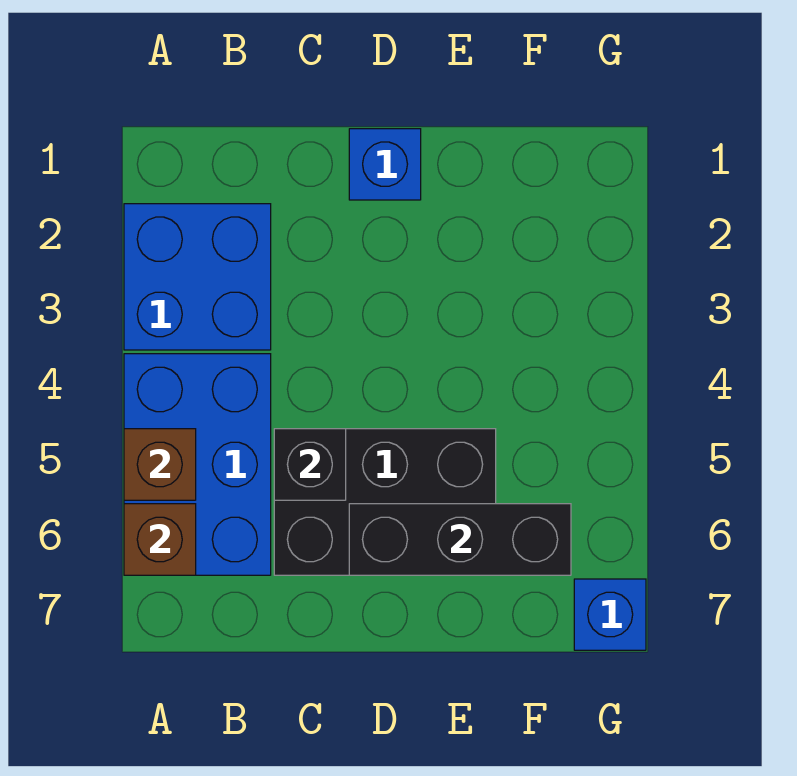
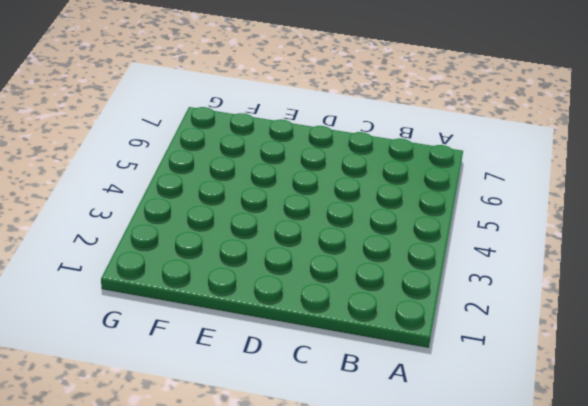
none -> blue brick A2:B3 level 1
none -> blue brick A4:B6 level 1

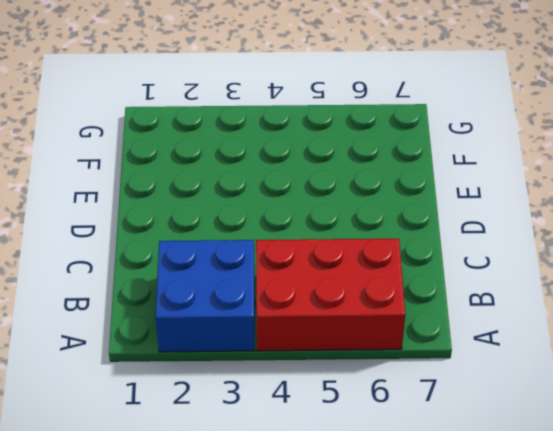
red brick A4:B6 level 1 -> blue brick A4:B6 level 1
none -> black brick C5:E6 level 1
none -> blue brick D1 level 1

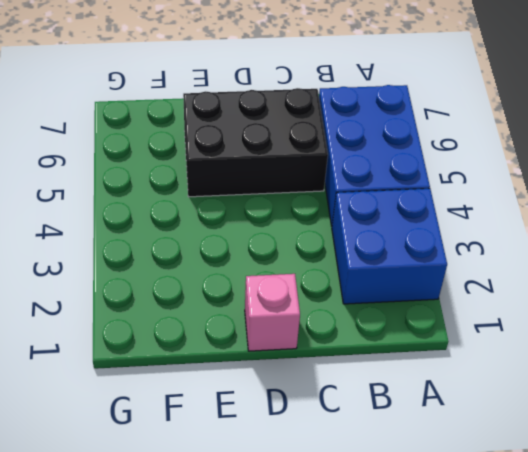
pink brick D1 level 1 -> blue brick D1 level 1
none -> blue brick G7 level 1
none -> brown brick A5 level 2

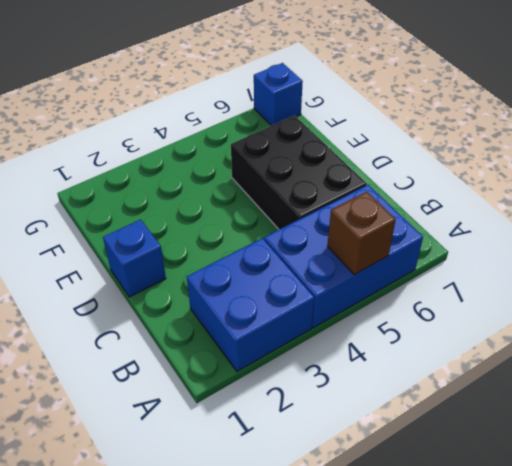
none -> brown brick A6 level 2
none -> black brick C5 level 2

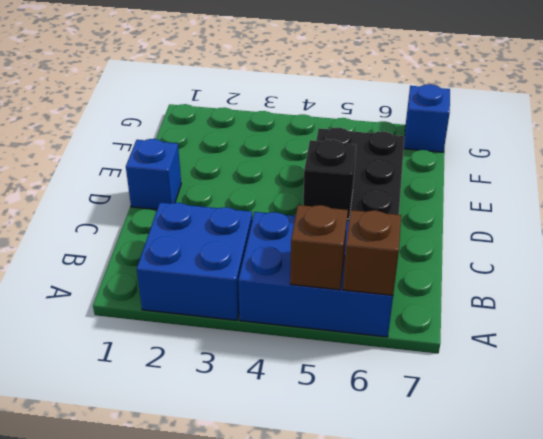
none -> black brick D6:F6 level 2

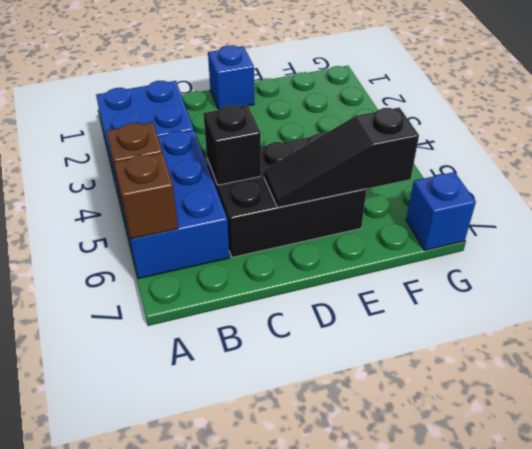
black slope D6:F6 level 2 top F -> black brick D6:F6 level 2

